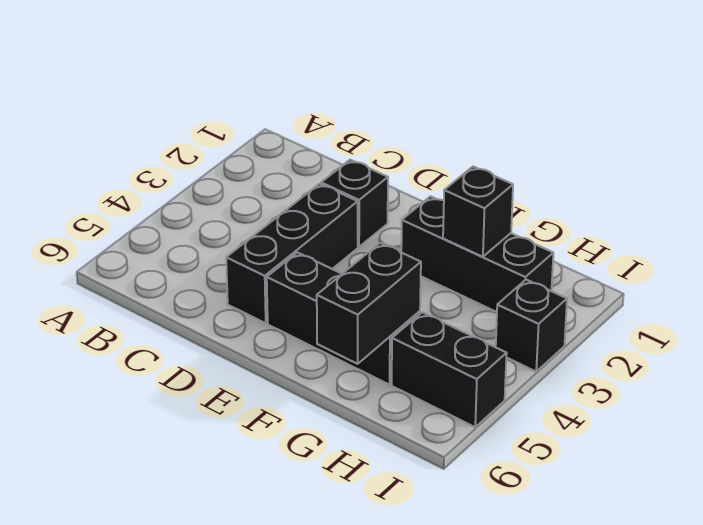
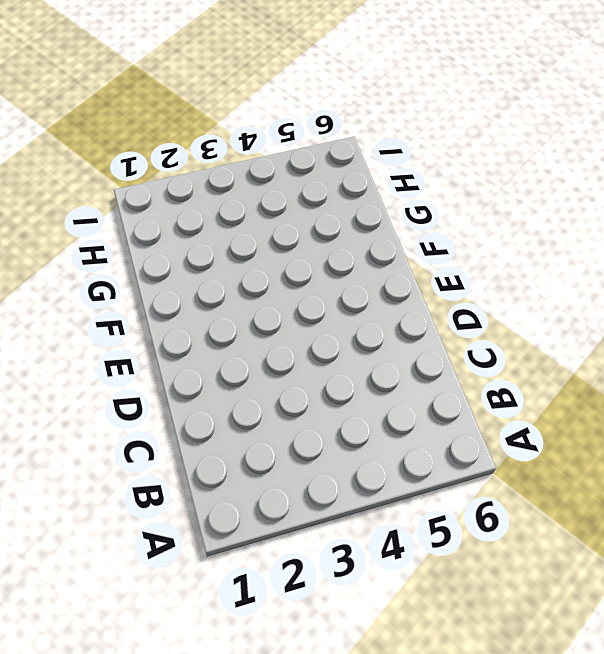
none -> black brick D2 level 1
none -> black brick D3:D5 level 1

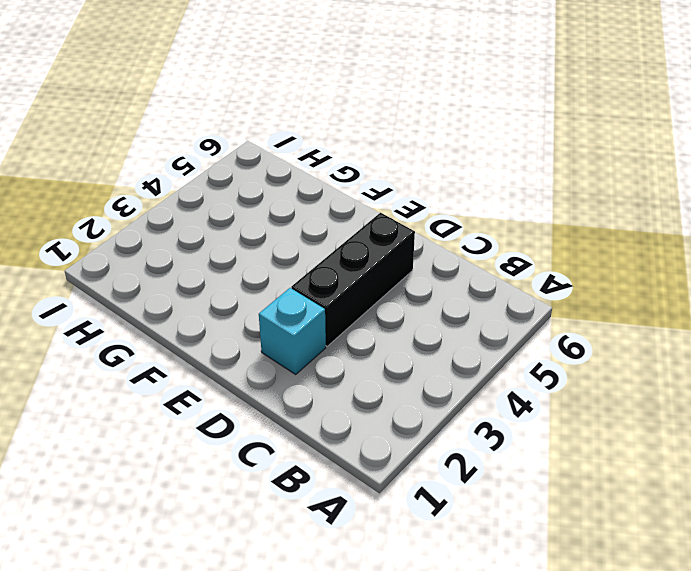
cyan brick D2 level 1 -> black brick D2 level 1
none -> black brick E5:G5 level 1
none -> black brick F2:H2 level 1

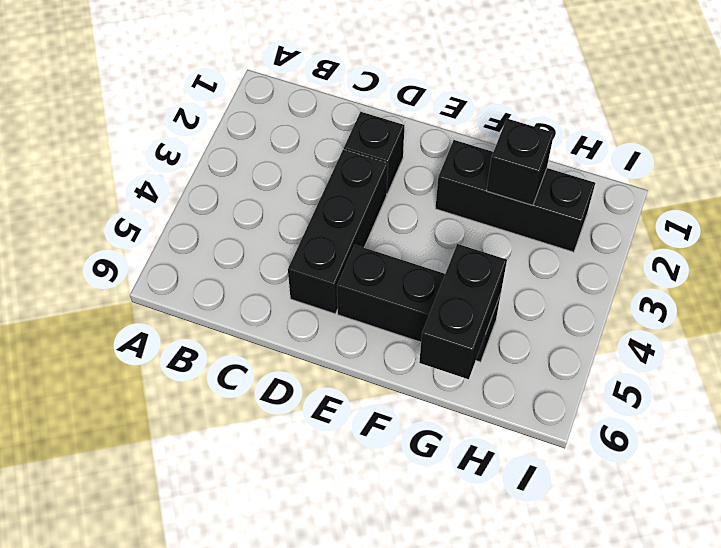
none -> black brick H5:I5 level 1
none -> black brick I3 level 1

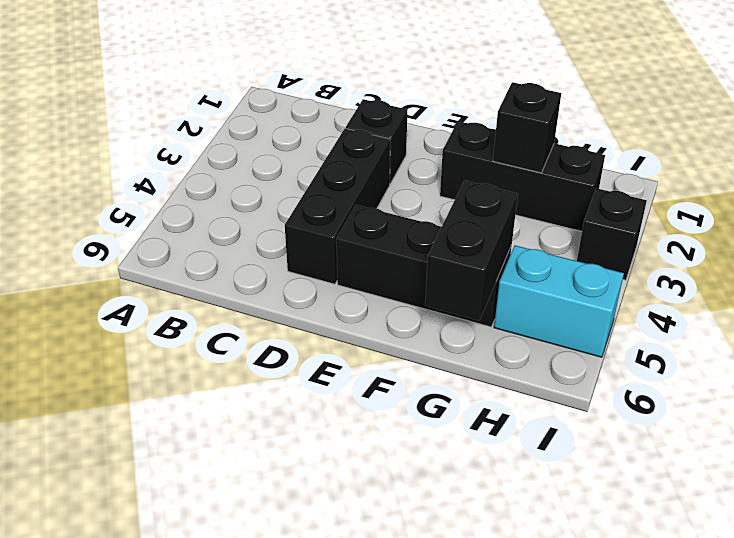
cyan brick H5:I5 level 1 -> black brick H5:I5 level 1

